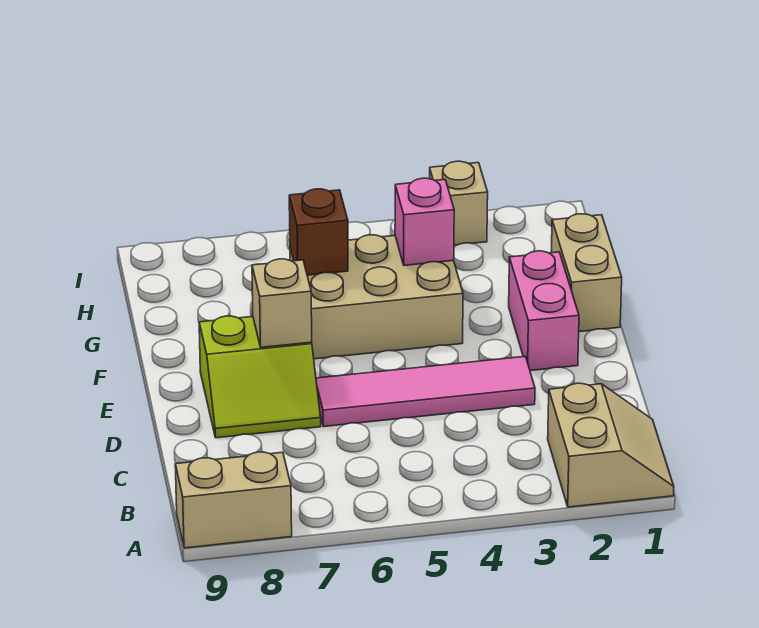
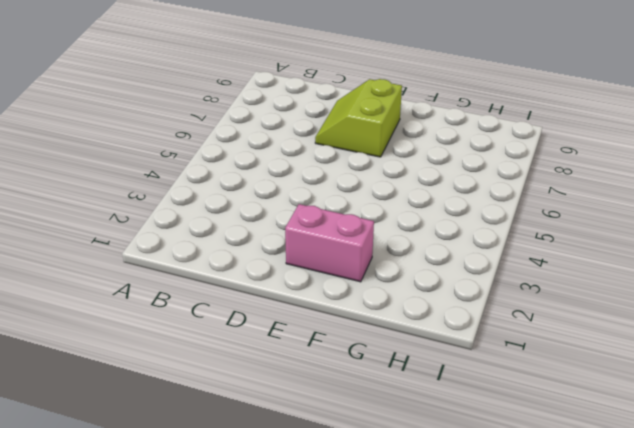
none -> tan slope A1:B2 level 1 top 2
none -> tan brick A8:A9 level 1

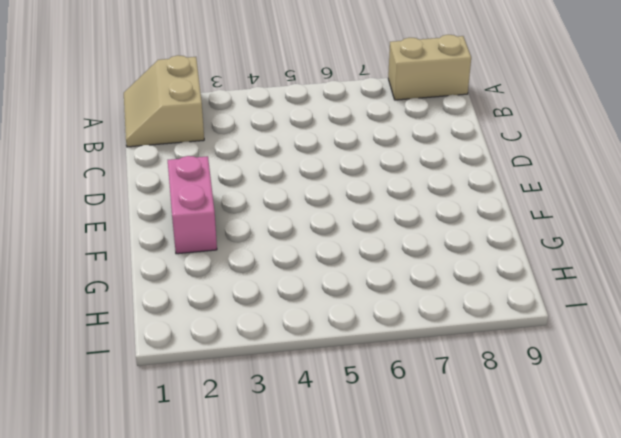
none -> pink tile D3:D6 level 1
none -> lime slope D7:E8 level 1 top E

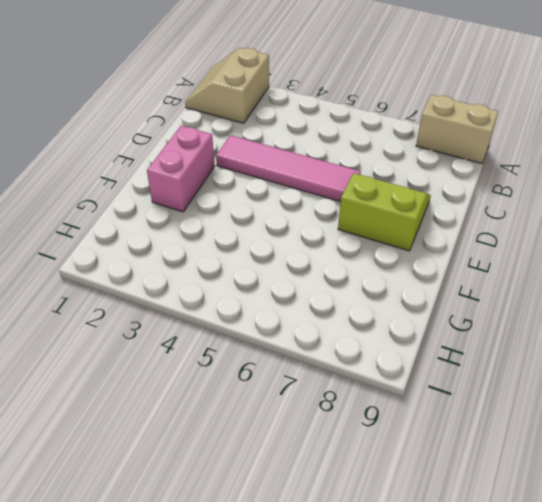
none -> tan brick F1:G1 level 1
none -> tan brick F4:G6 level 1

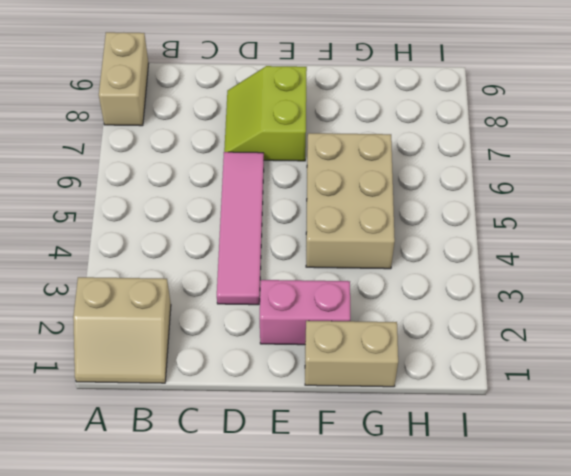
none -> tan brick I3 level 1
none -> tan brick E7 level 2

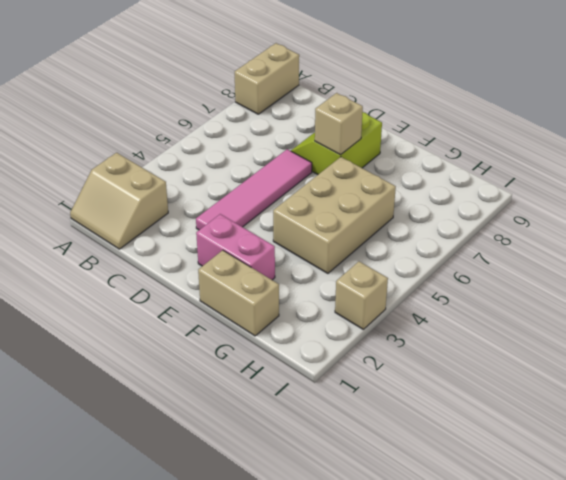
none -> pink brick G4 level 2
none -> brown brick G6 level 2

